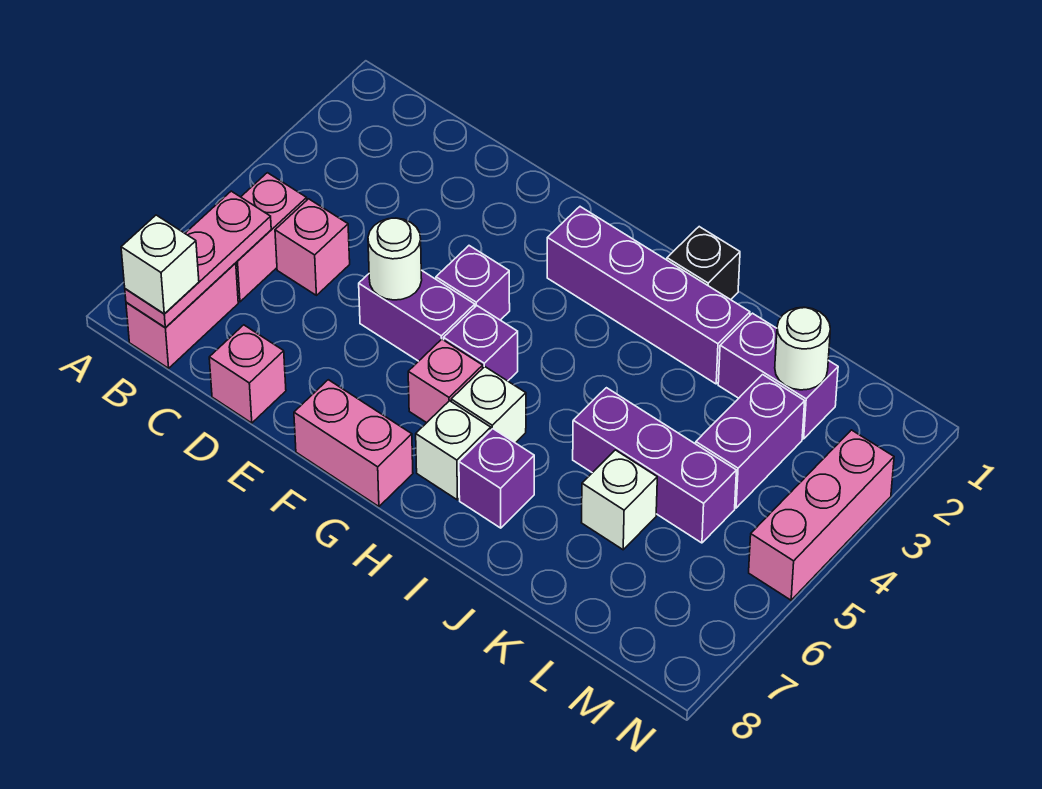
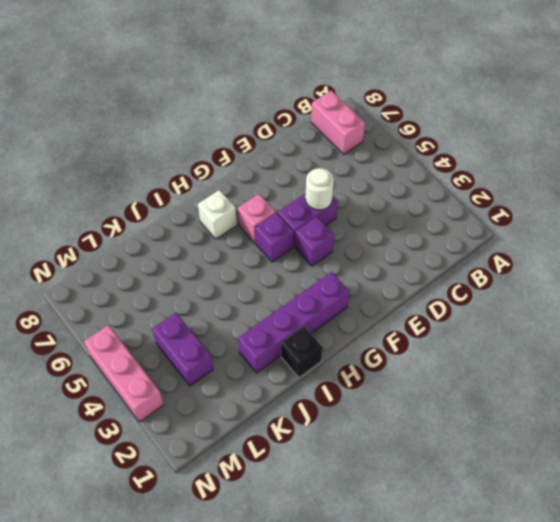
none -> pink brick B5:B6 level 1
none -> pink brick C5 level 1
none -> pink brick D8 level 1

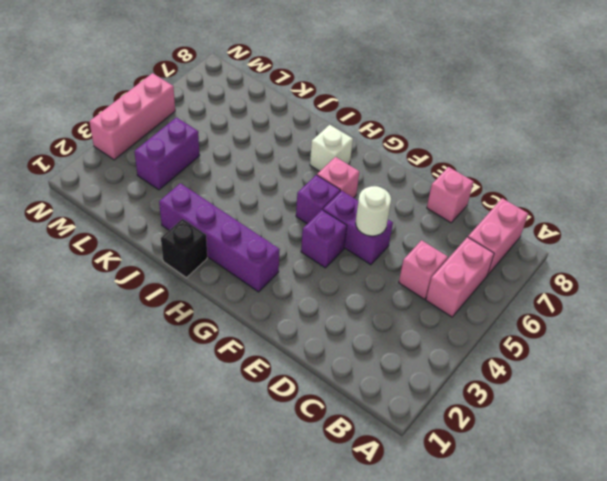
none -> pink brick F8:G8 level 1
none -> white brick H6 level 1
none -> purple brick I7 level 1

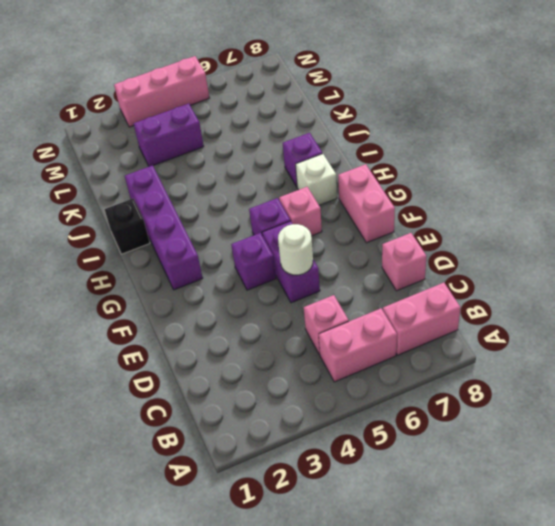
none -> white brick H6 level 1
none -> purple brick J5:L5 level 1
none -> purple brick K2:L2 level 1

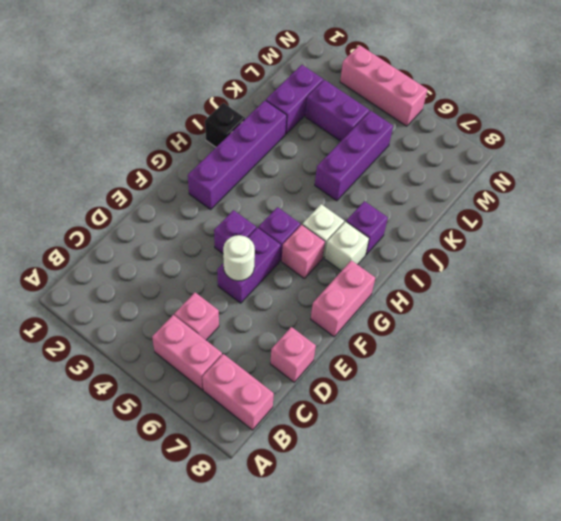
none -> white brick K6 level 1
none -> pink plate B6:B8 level 2
none -> white round brick L2 level 2

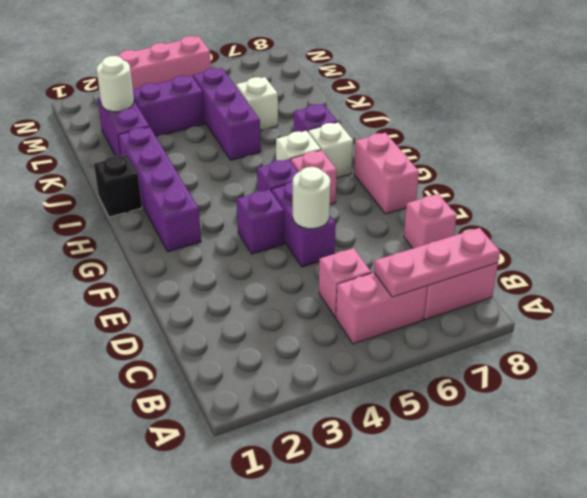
none -> white brick B8 level 3

